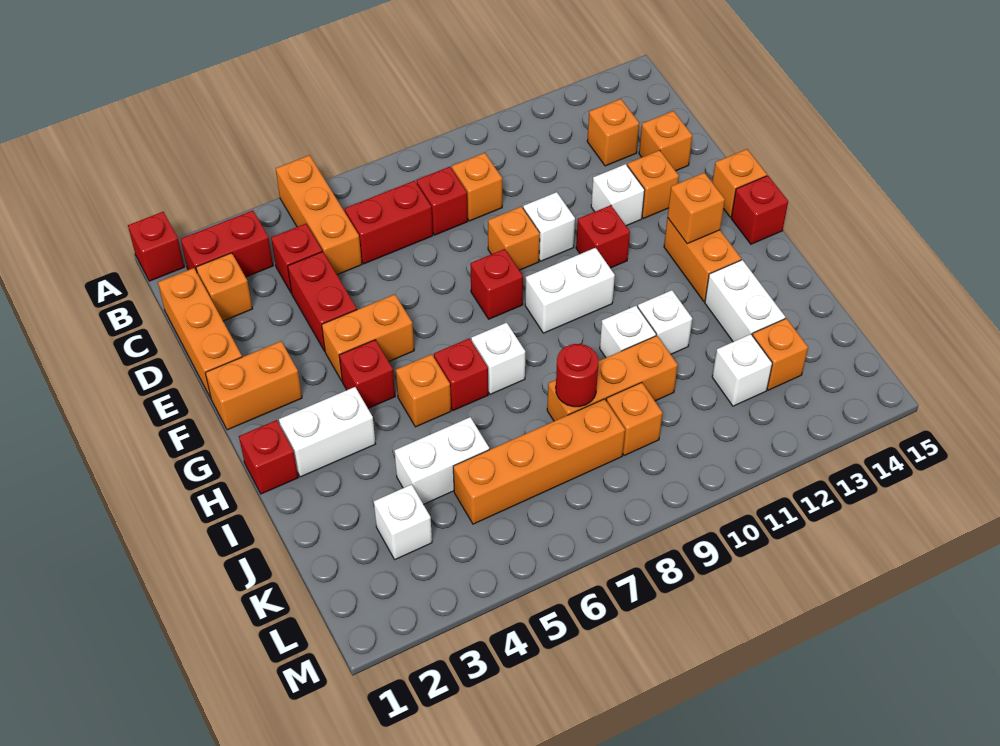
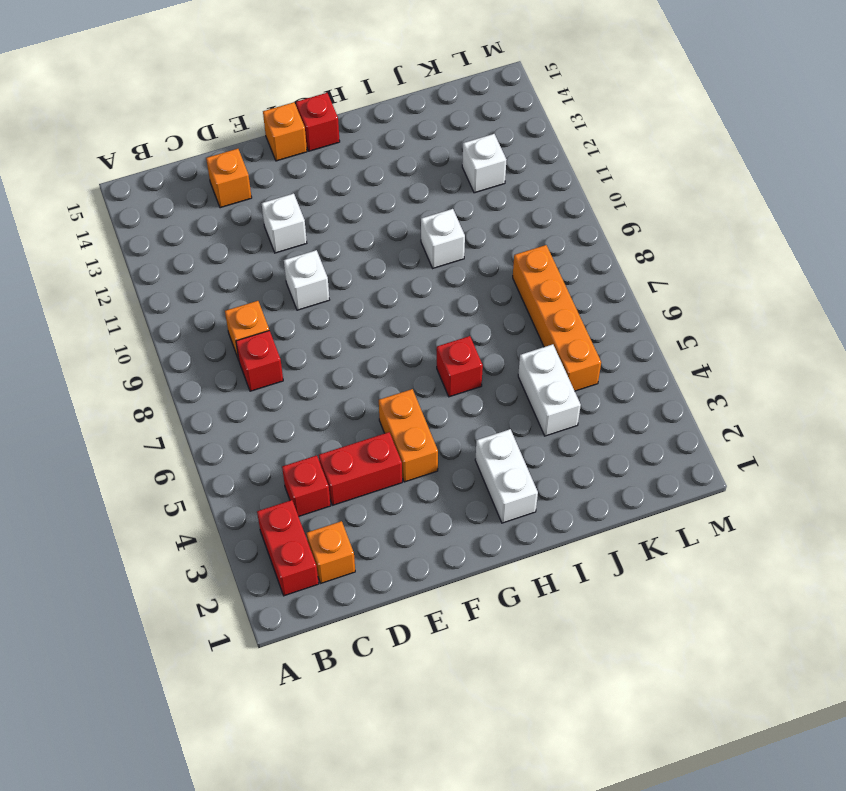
none -> red brick A1 level 1
none -> orange brick A5:C5 level 1
none -> orange brick C1:E1 level 1
none -> red brick C6:C7 level 1

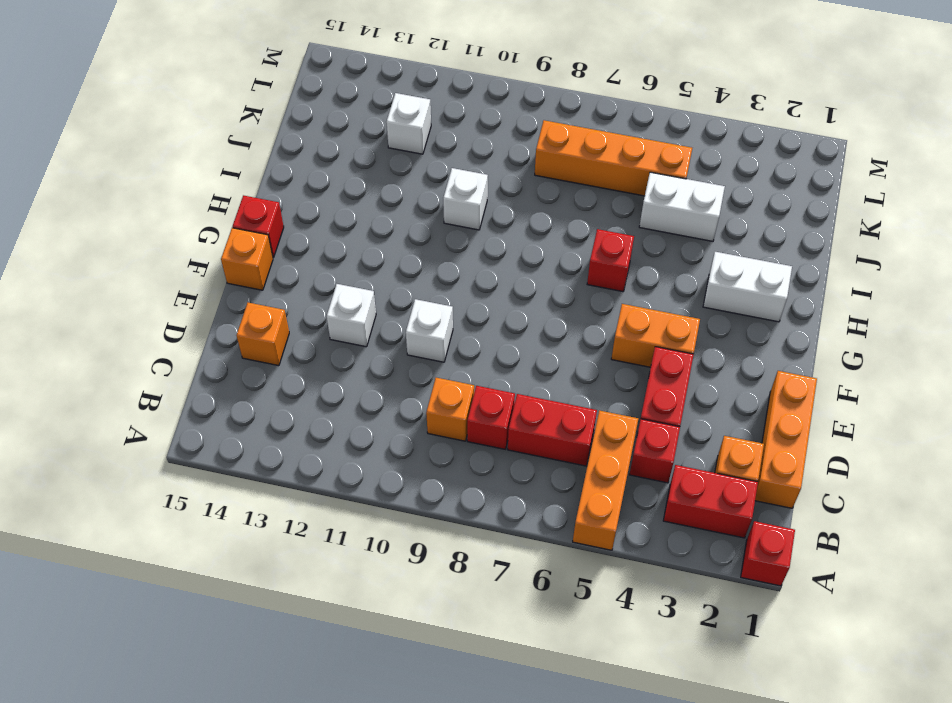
none -> orange brick C13 level 1
none -> orange brick E9 level 1
none -> orange brick E13 level 1
none -> orange brick F1:F2 level 1

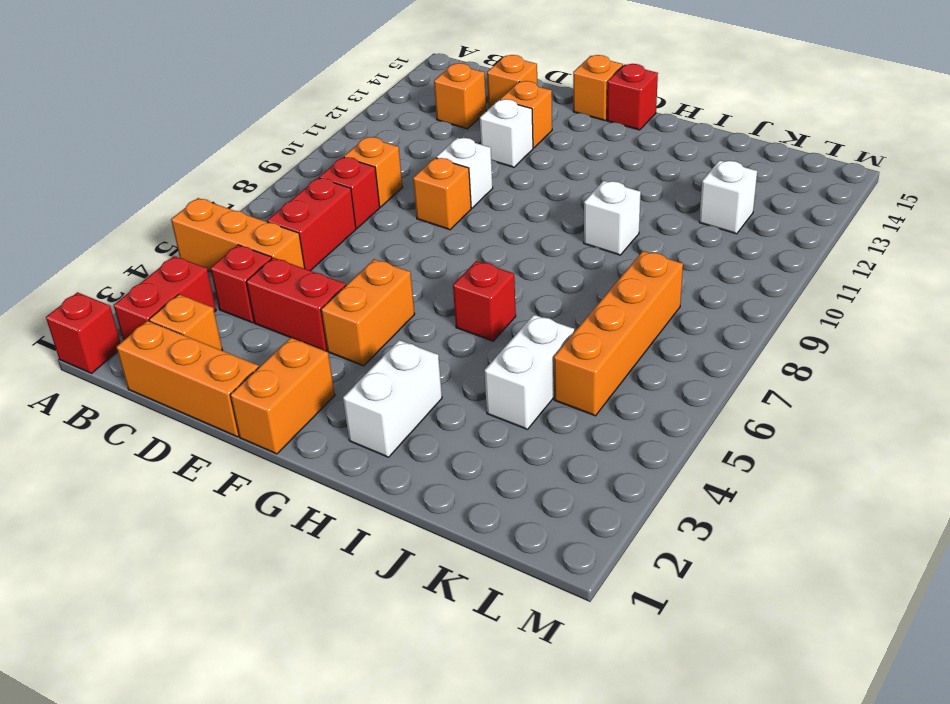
none -> red brick F8 level 1
none -> red brick F11 level 1
none -> red brick G4 level 1
none -> white brick G9:G10 level 1

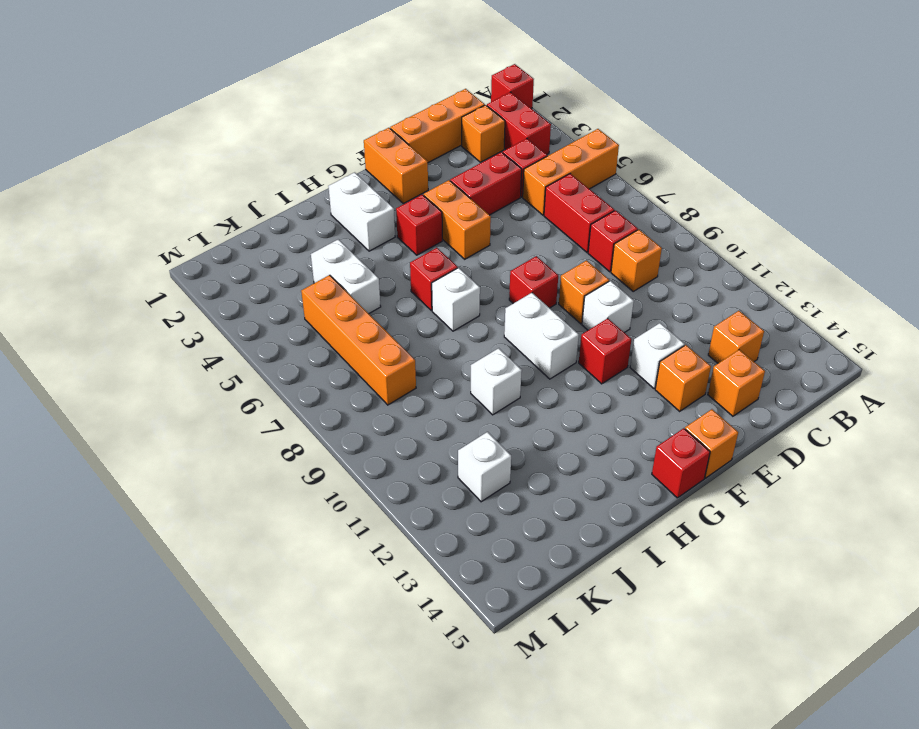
none -> orange brick G13:H13 level 1
none -> red brick H1 level 1
none -> orange brick H5 level 1
none -> white brick I11 level 1

